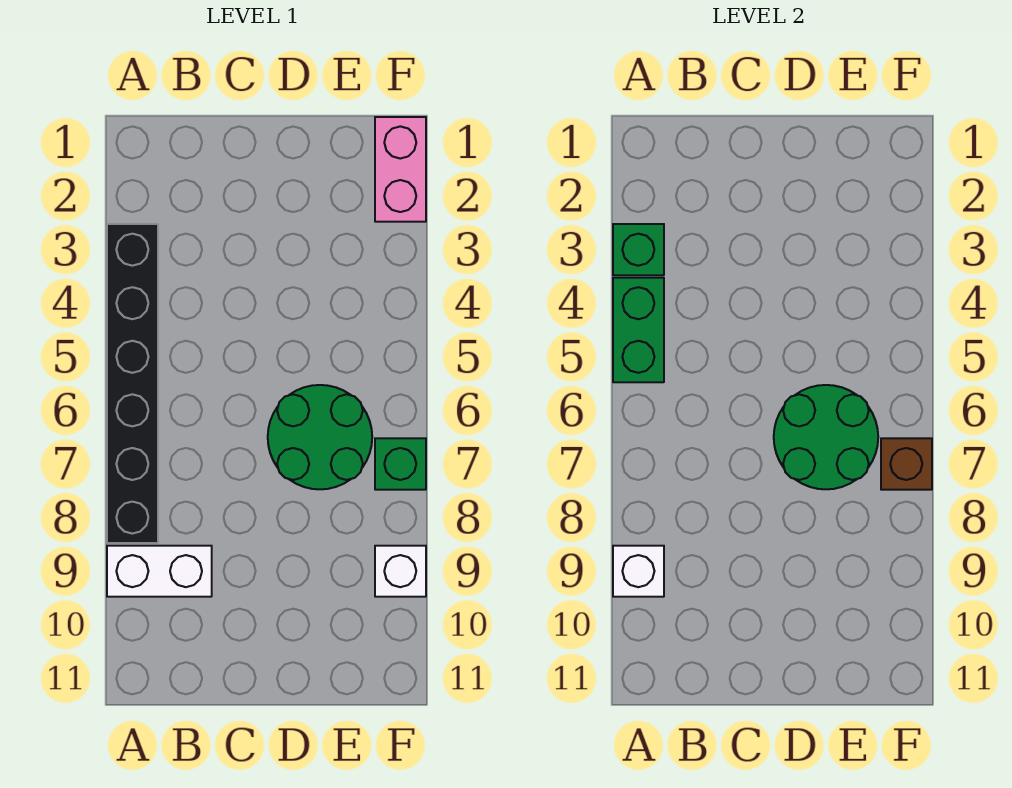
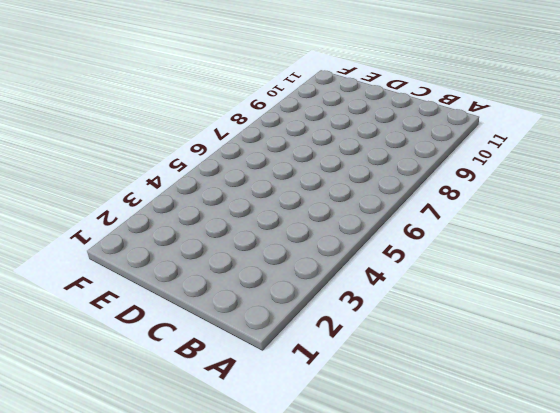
none -> black brick A3:A8 level 1
none -> white brick A9:B9 level 1

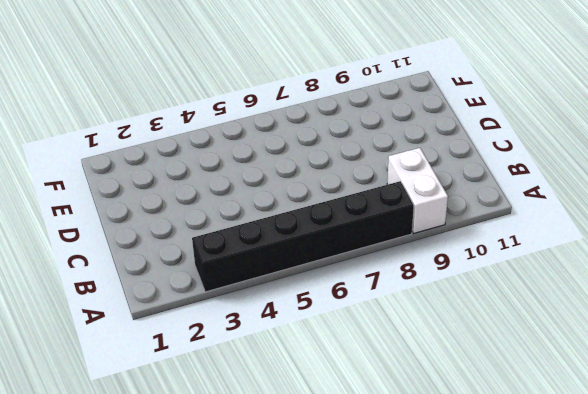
none -> green round brick D6:E7 level 1
none -> pink brick F1:F2 level 1

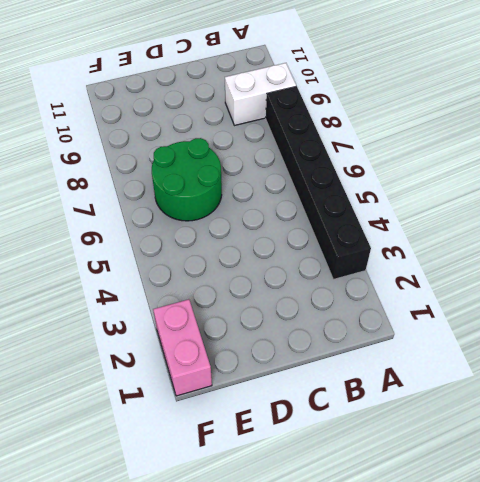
none -> green brick F7 level 1
none -> white brick F9 level 1

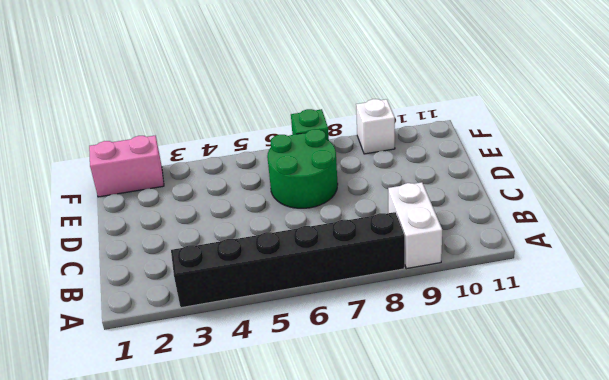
none -> green brick A3 level 2
none -> green brick A4:A5 level 2

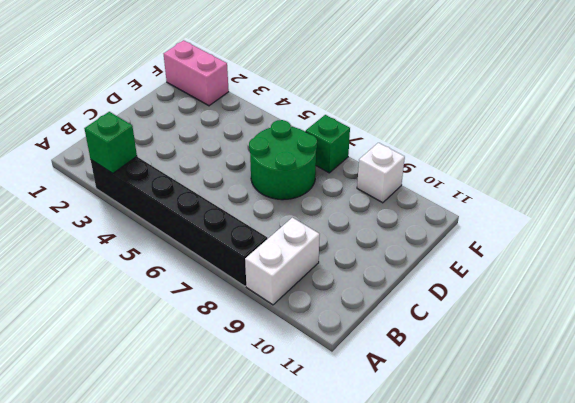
none -> green brick A4:A5 level 2
none -> white brick A9 level 2

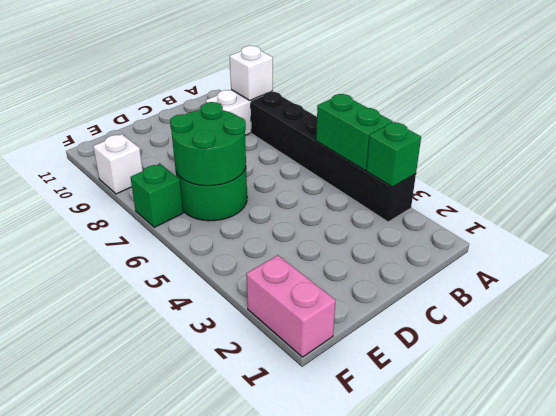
none -> brown brick F7 level 2

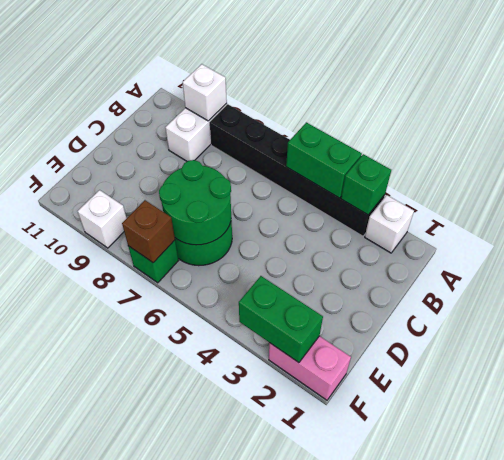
white brick A2 level 1 -> none
green brick F2:F3 level 2 -> none

